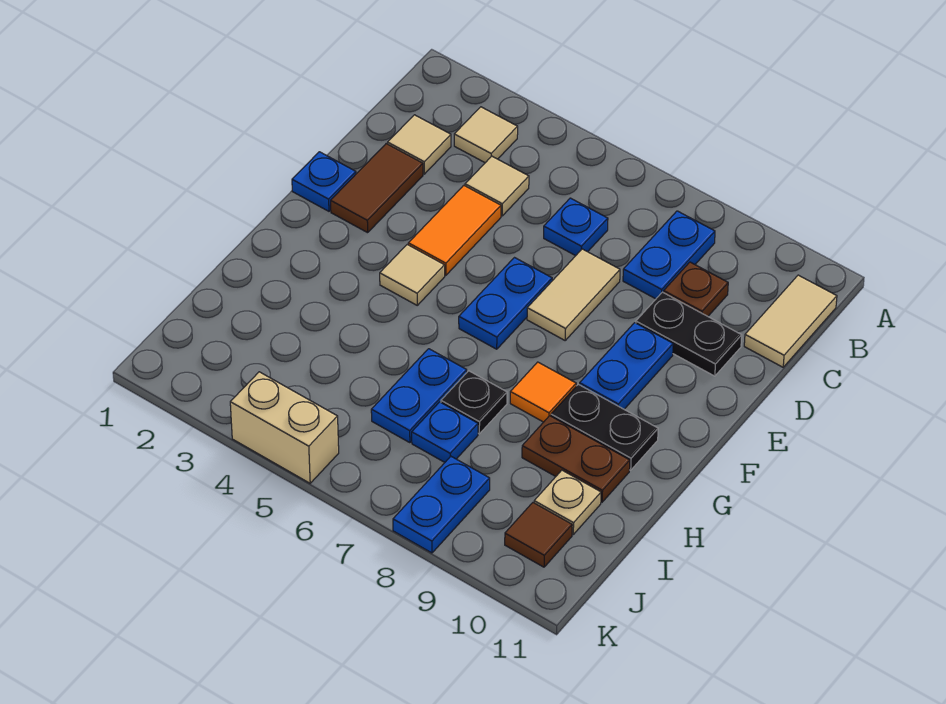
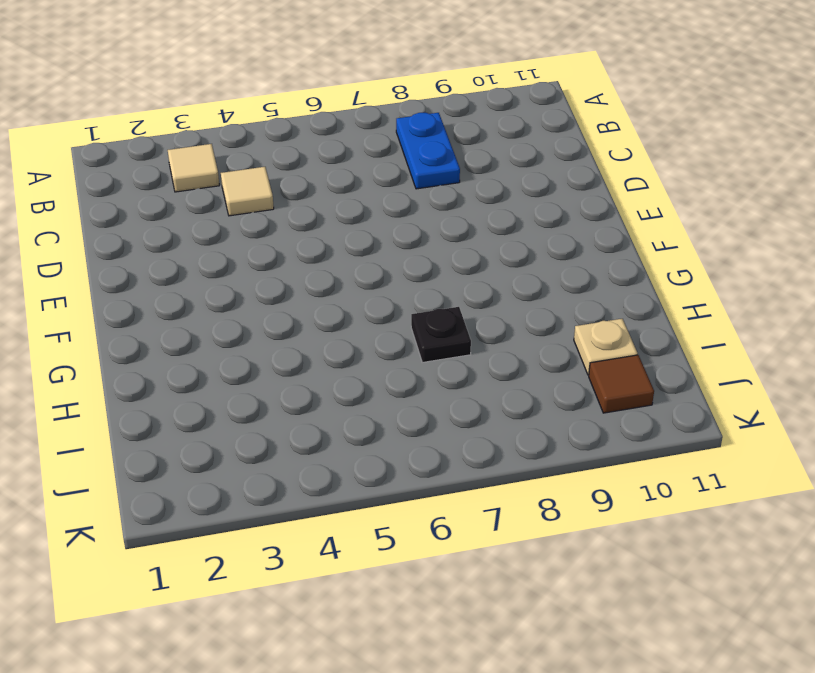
none -> tan tile B11:C11 level 1
none -> tan tile C2 level 1
none -> blue plate C6 level 1

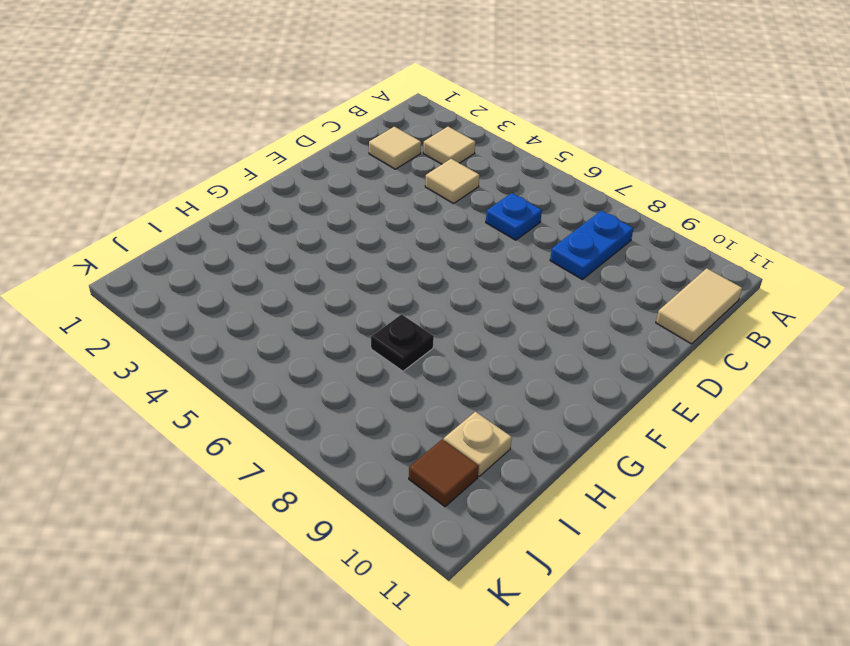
none -> brown plate C9 level 1
none -> brown tile D2:E2 level 1
none -> orange tile D4:E4 level 1

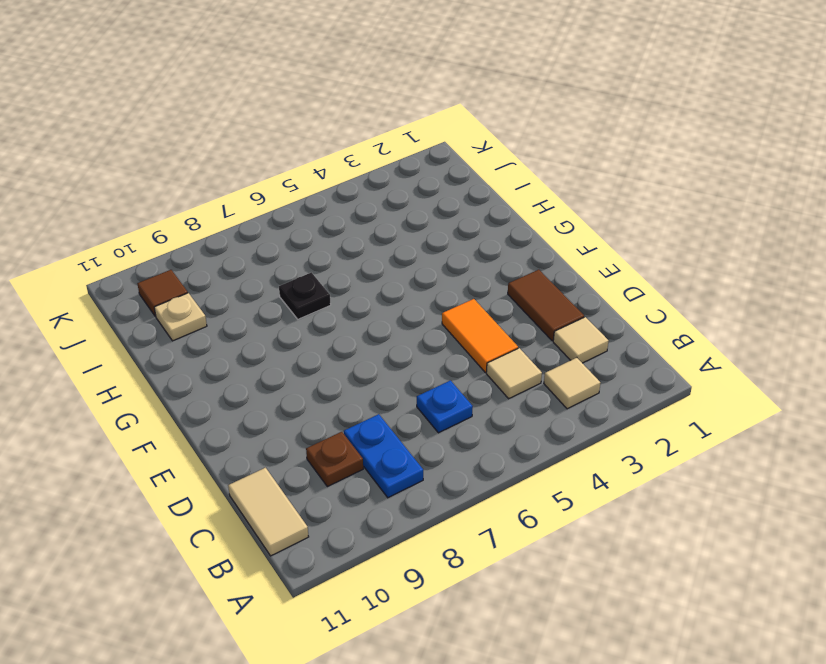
none -> tan tile D7:E7 level 1
none -> black plate D9:D10 level 1
none -> blue plate E1 level 1

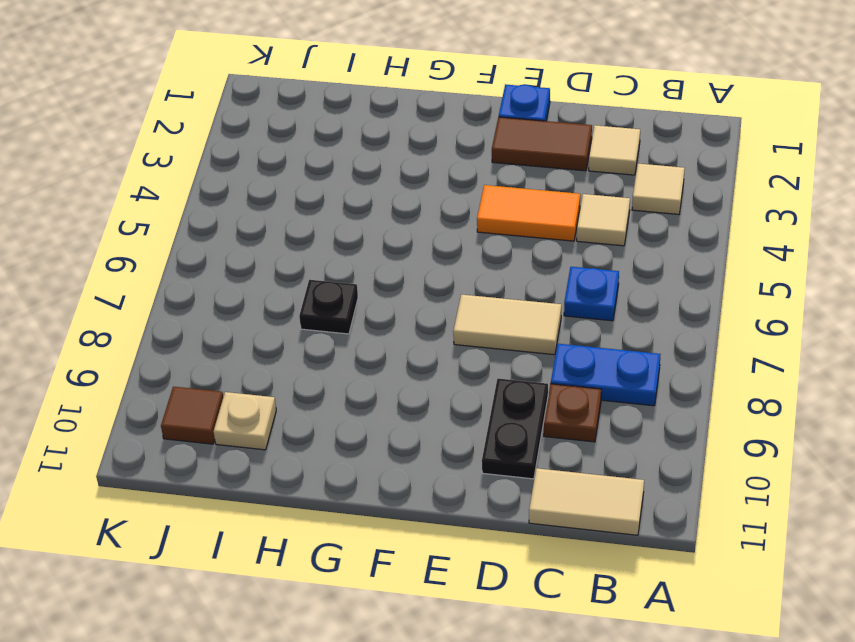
none -> blue plate E6:F6 level 1
none -> blue plate E9:F9 level 1
none -> tan tile F4 level 1

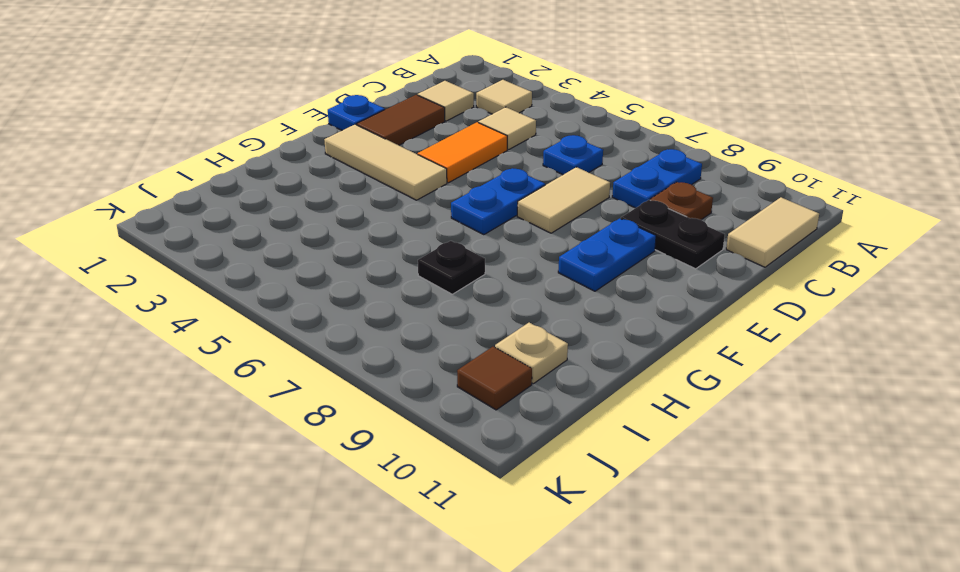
tan tile F2:F4 level 1 -> tan tile F4 level 1
none -> orange tile G8 level 1
none -> black plate G9:G10 level 1
none -> blue plate H6:I6 level 1

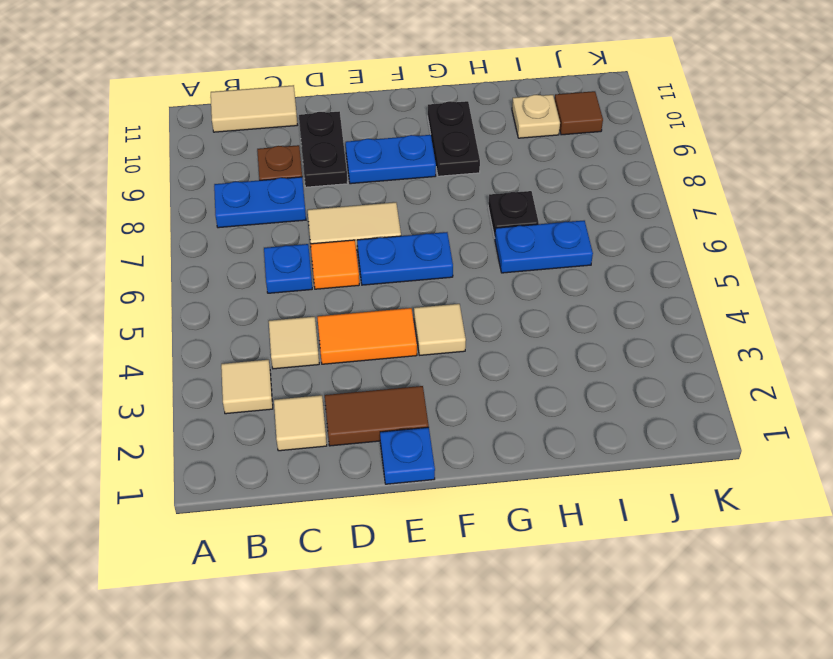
orange tile D6 level 1 -> orange tile G8 level 1
none -> brown plate H9:H10 level 1
none -> blue plate I7 level 1
none -> blue plate J8:K8 level 1

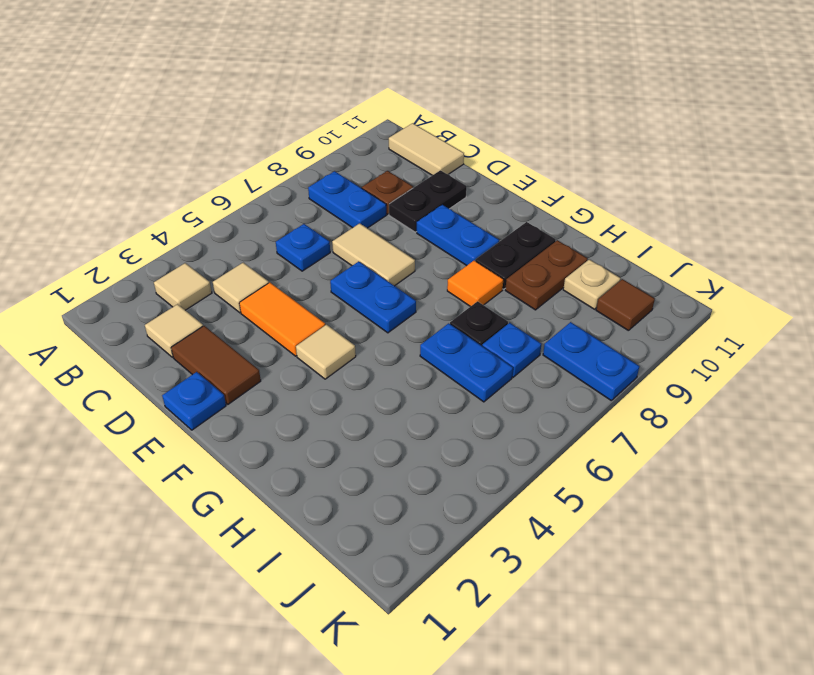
none -> tan brick K4:K5 level 1

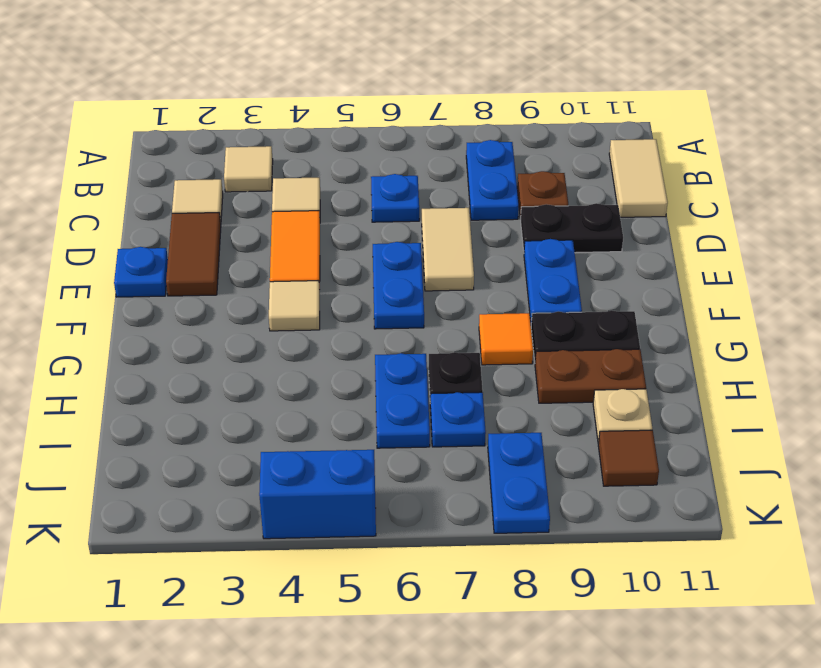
blue brick K4:K5 level 1 -> tan brick K4:K5 level 1

